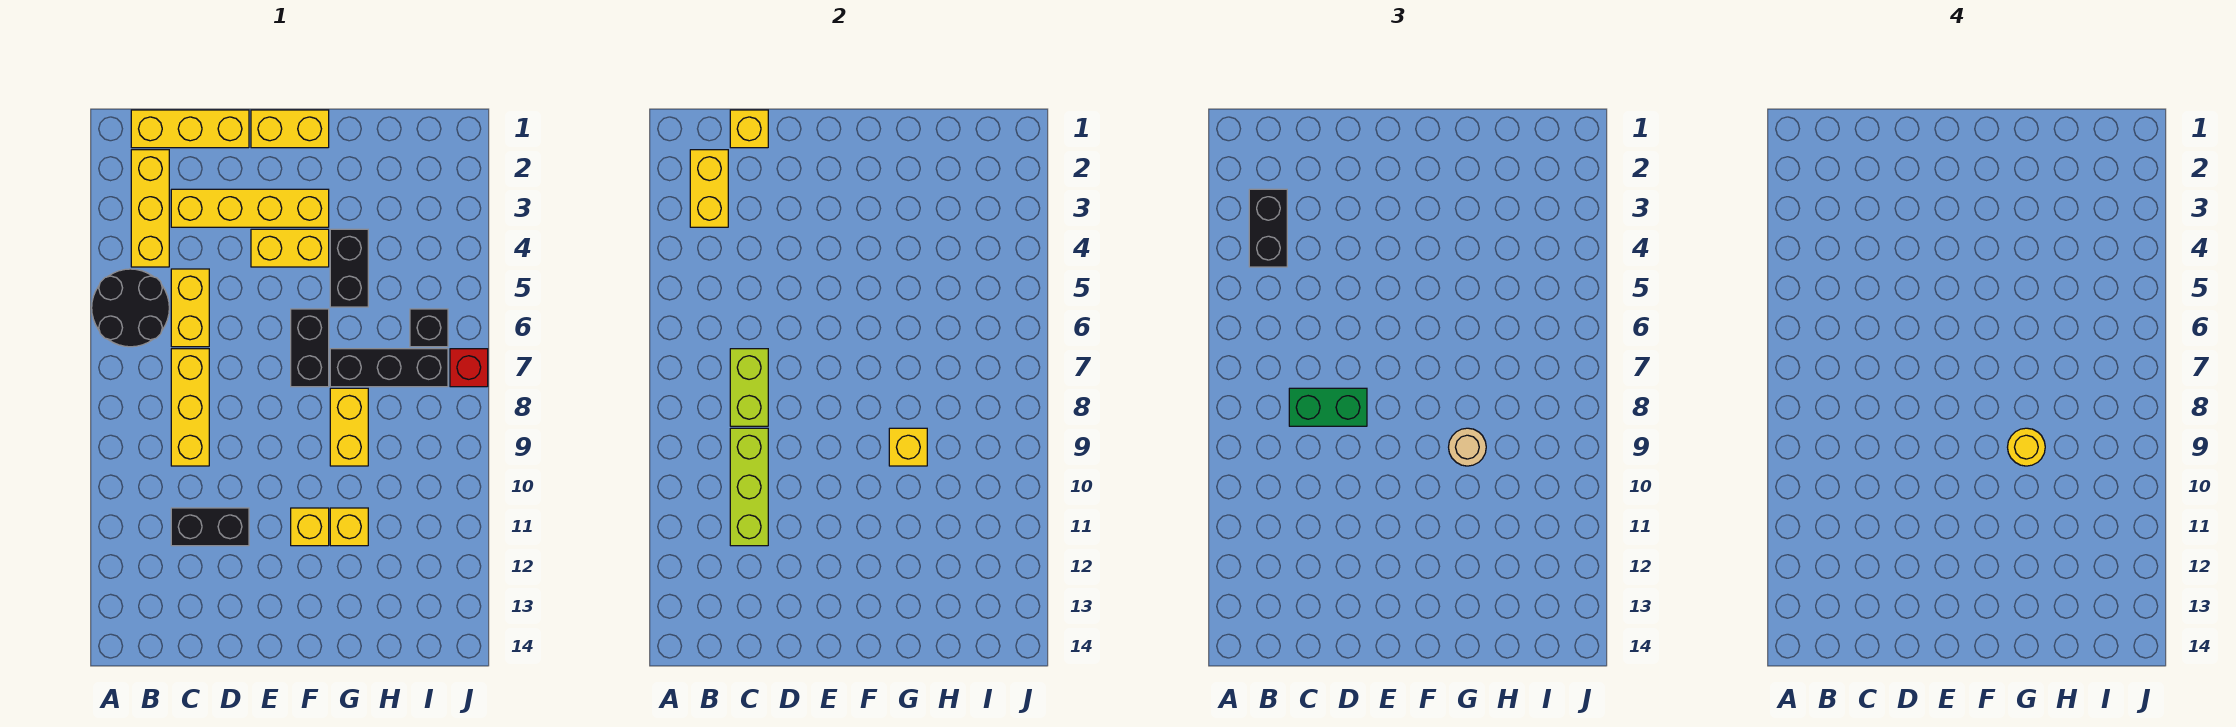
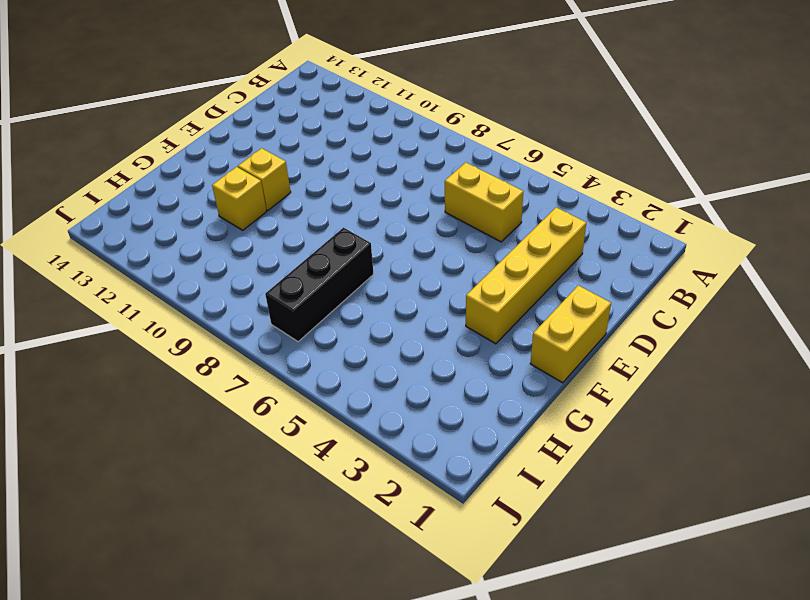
none -> black round brick A5:B6 level 1
none -> yellow brick B1:D1 level 1
none -> yellow brick B2:B4 level 1

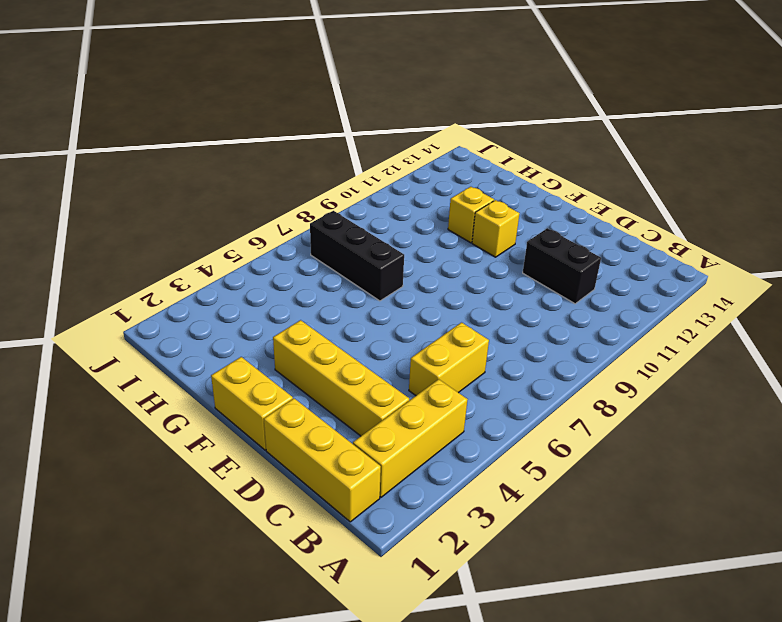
none -> black round brick A5:B6 level 1
none -> yellow brick C7:C9 level 1
none -> yellow brick E4:F4 level 1

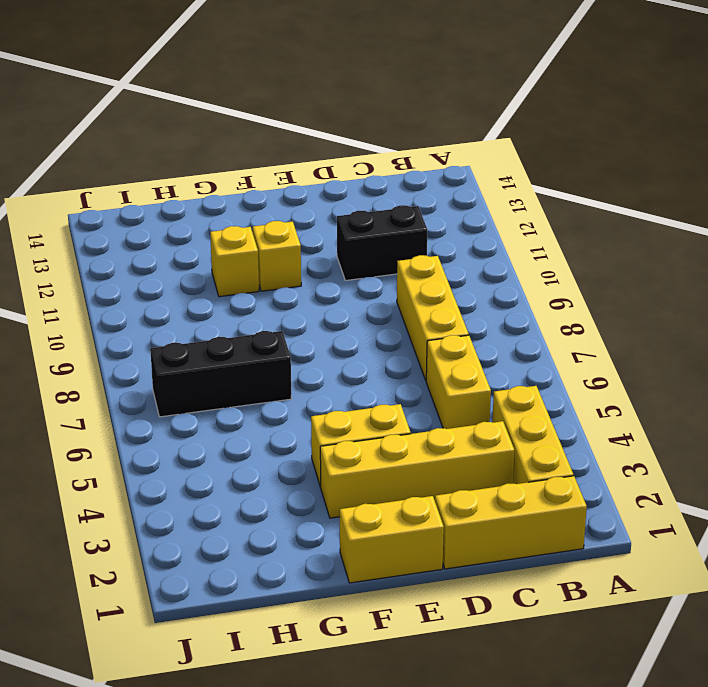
none -> black round brick A5:B6 level 1
none -> black brick F6:F7 level 1
none -> black brick G4:G5 level 1

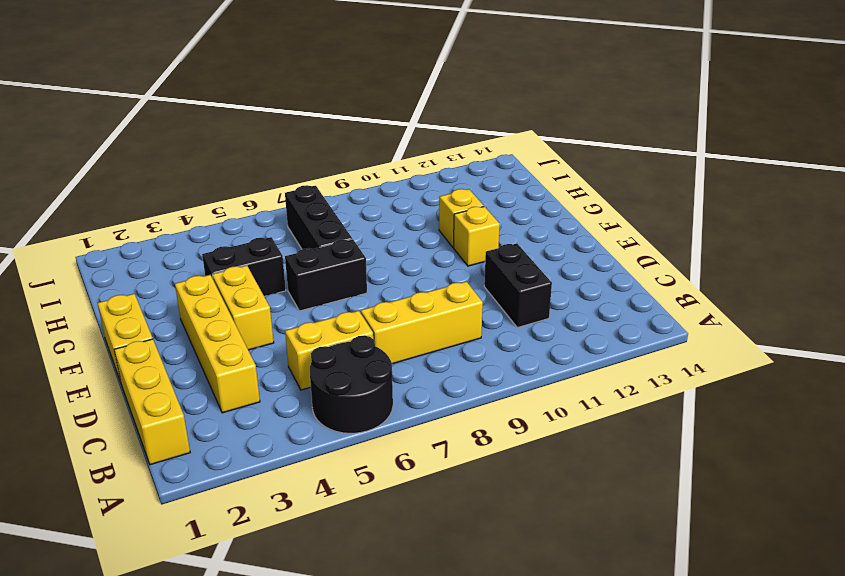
none -> yellow brick B2:B4 level 1
none -> yellow brick G8:G9 level 1
none -> black brick I6 level 1

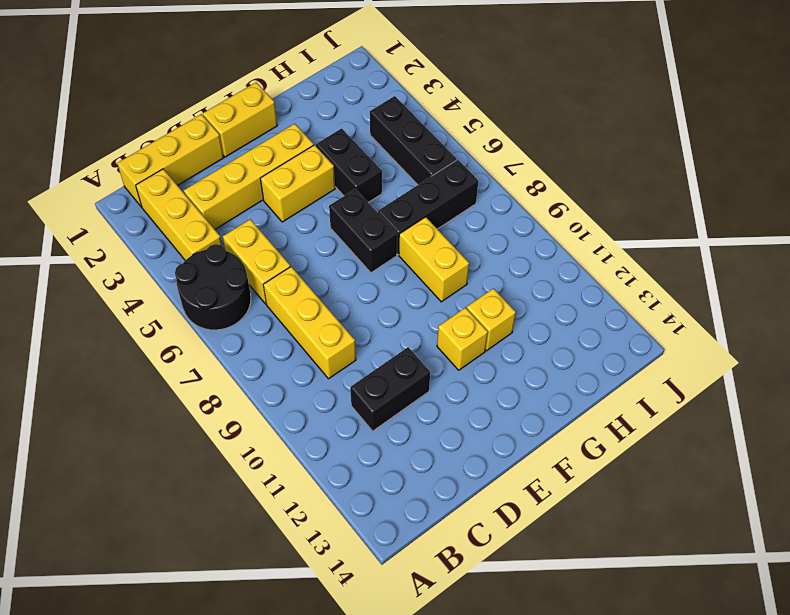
black brick I4:I6 level 1 -> black brick I6 level 1
none -> red brick J7 level 1
none -> yellow brick B2:B3 level 2
none -> yellow brick C1 level 2

